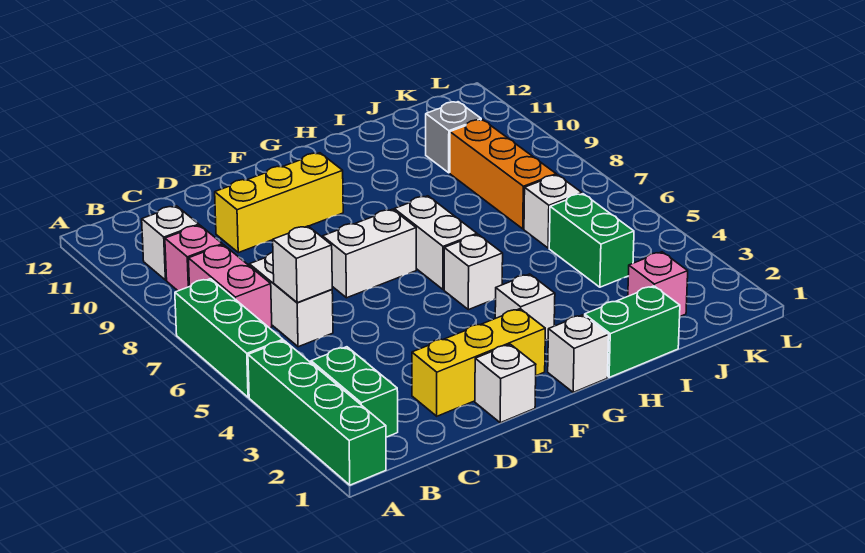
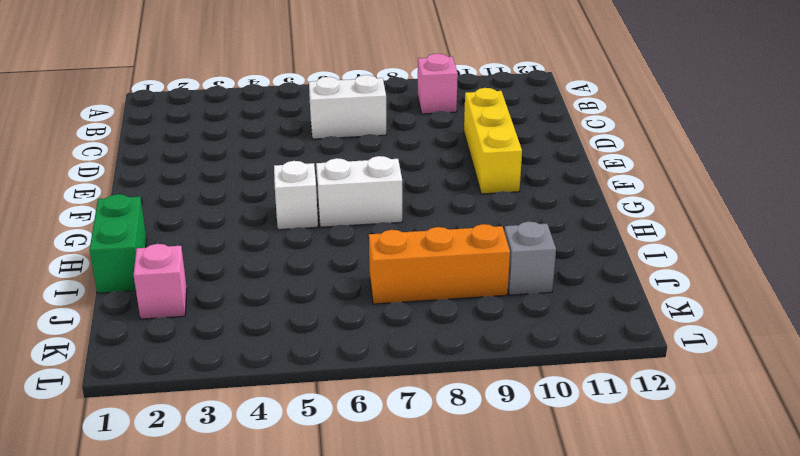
none -> green brick A1:A4 level 1
none -> green brick A5:A7 level 1
none -> green brick B2:B3 level 1

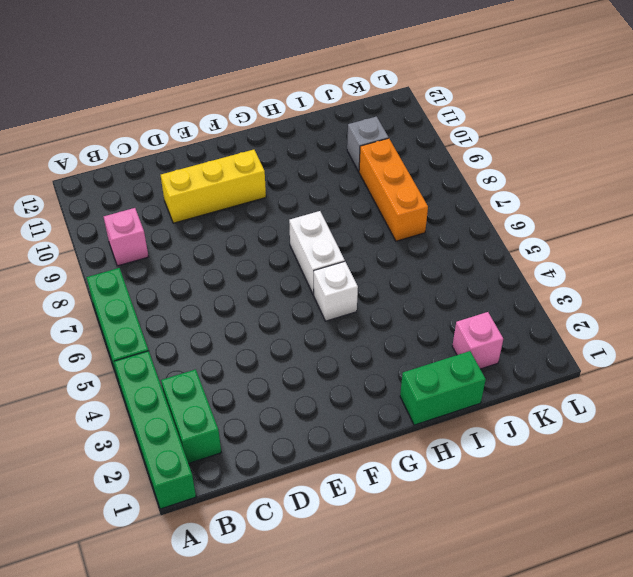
none -> pink brick B7:B8 level 1
none -> white brick B10 level 1
none -> white brick C6:C7 level 1

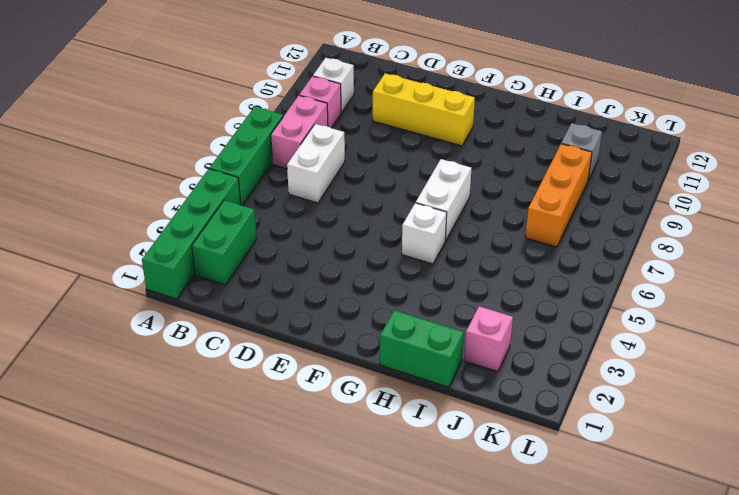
none -> yellow brick D2:F2 level 1
none -> white brick E1 level 1
none -> white brick E7:F7 level 1

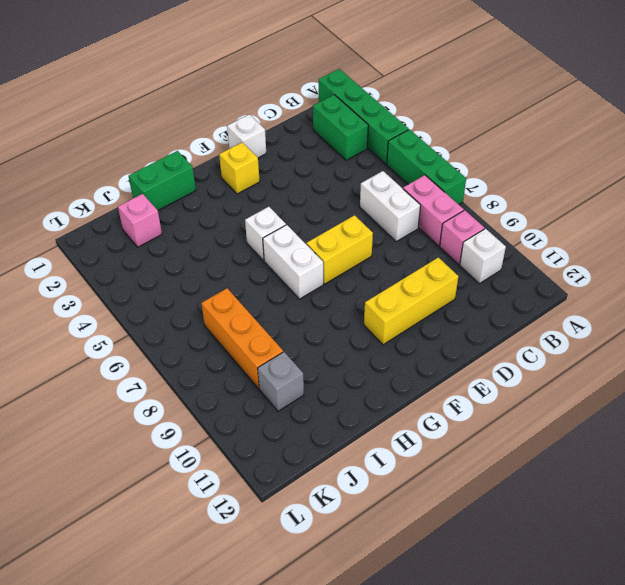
yellow brick E7:F7 level 1 -> white brick E7:F7 level 1
yellow brick F2 level 1 -> yellow brick D2:F2 level 1
none -> white brick G1 level 1
none -> white brick G3 level 1
none -> green brick J4:J5 level 1

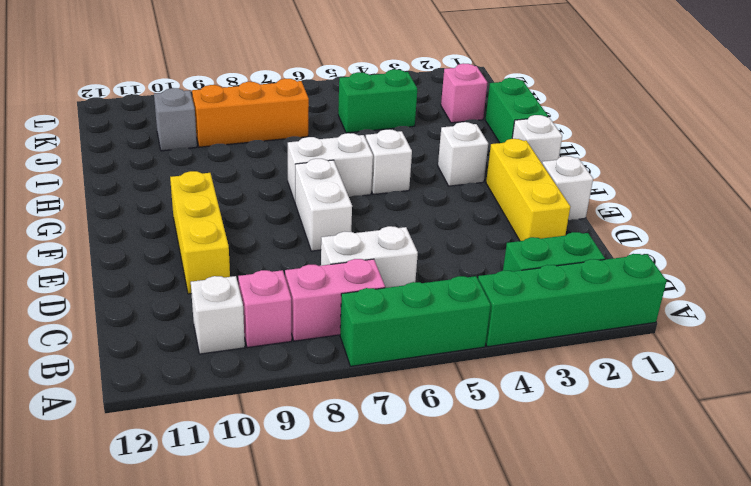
none -> white brick J6 level 1
none -> white brick C6 level 2

